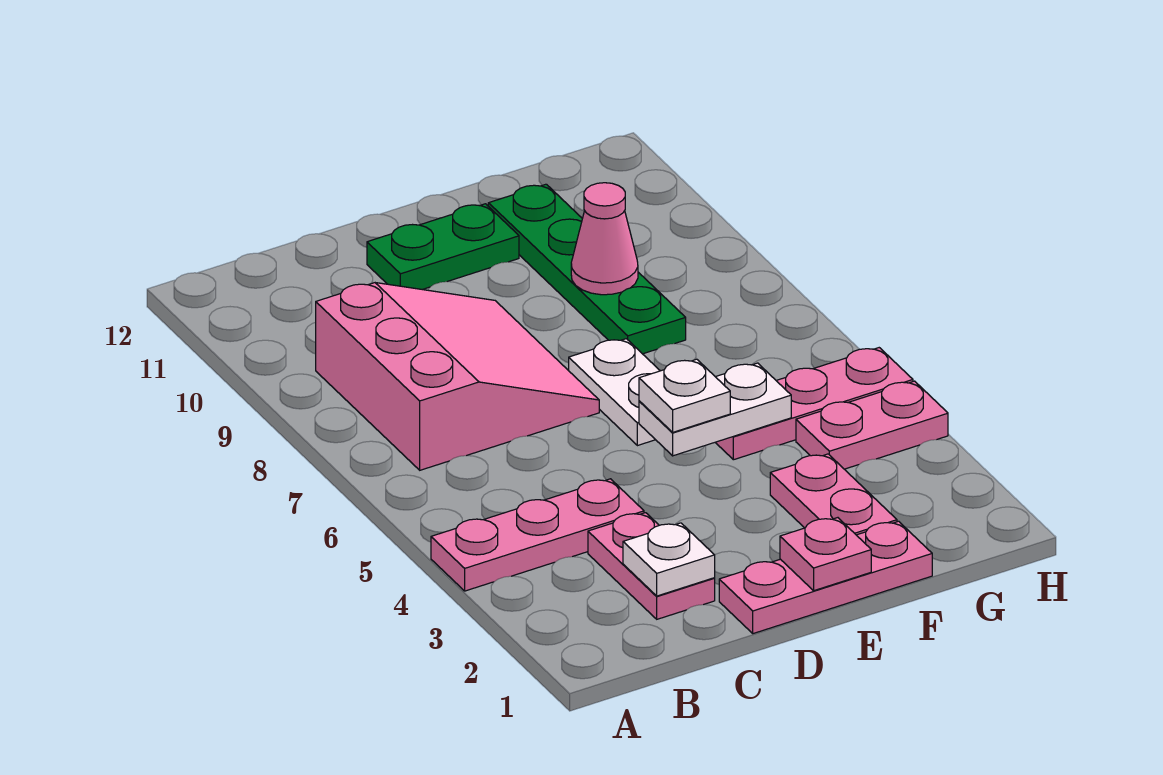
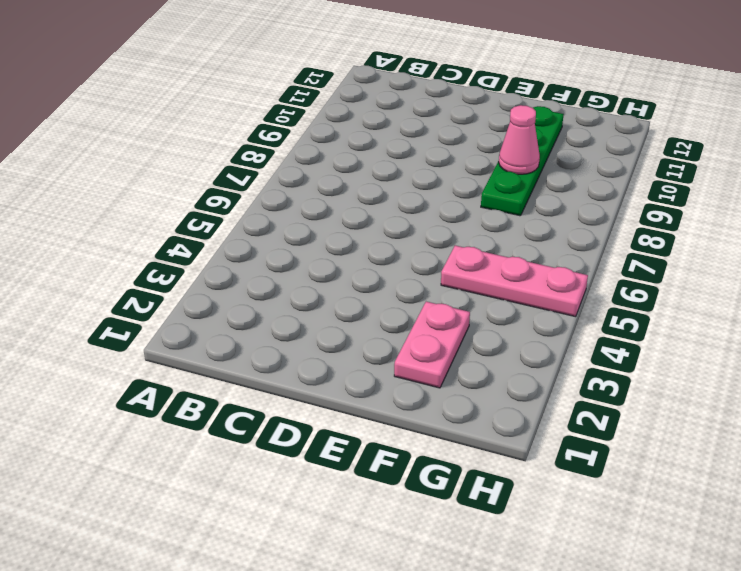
none -> pink plate A4:C4 level 1
none -> pink slope B7:D9 level 1 top B
none -> pink plate C2:C3 level 1

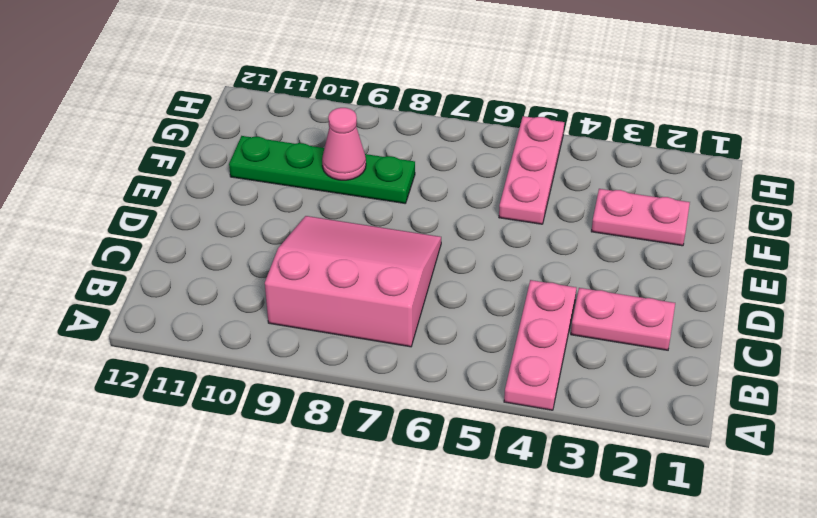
none -> pink plate D1:F1 level 1
none -> green plate D11:E11 level 1
none -> white plate E6:E7 level 1

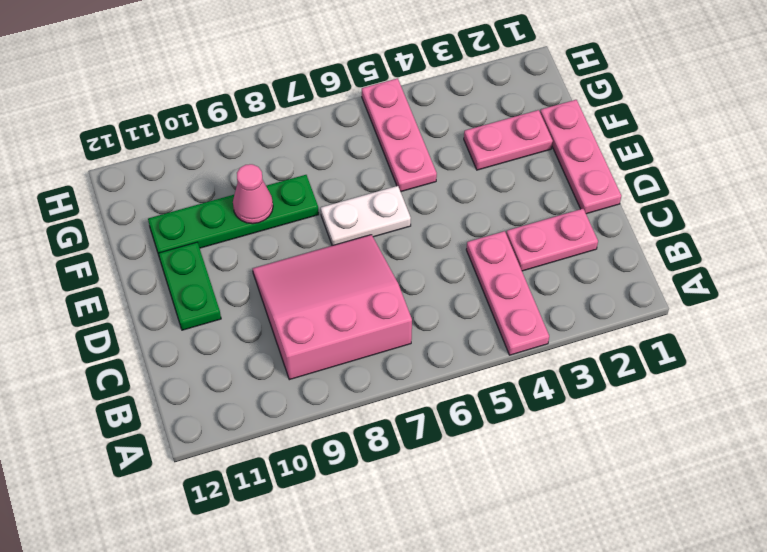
none -> pink plate G4:H4 level 1
none -> white plate C2 level 2
none -> pink plate E1 level 2

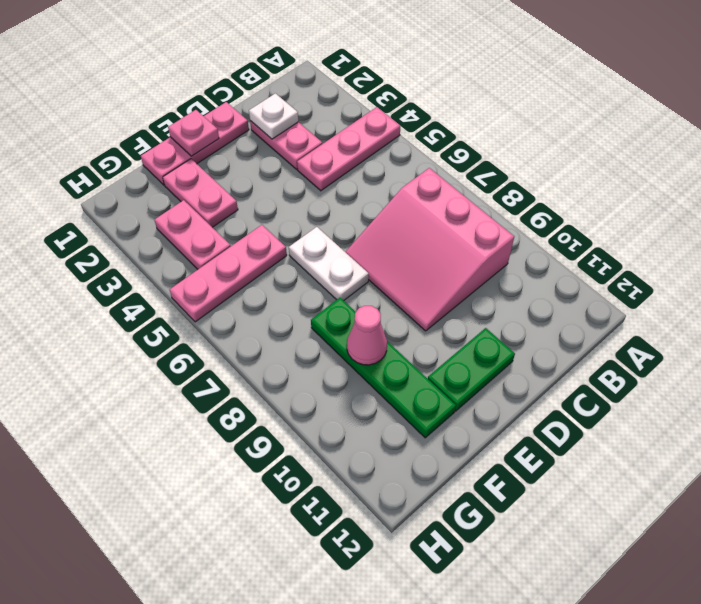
pink plate G3:G4 level 1 -> pink plate G4:H4 level 1
none -> white plate E5:F5 level 2
none -> white plate E5 level 3

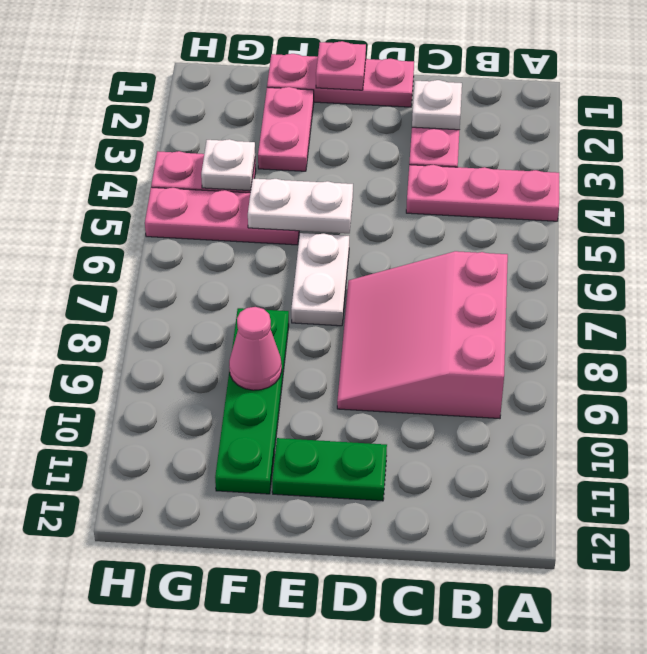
white plate G4 level 2 -> white plate E5 level 3

